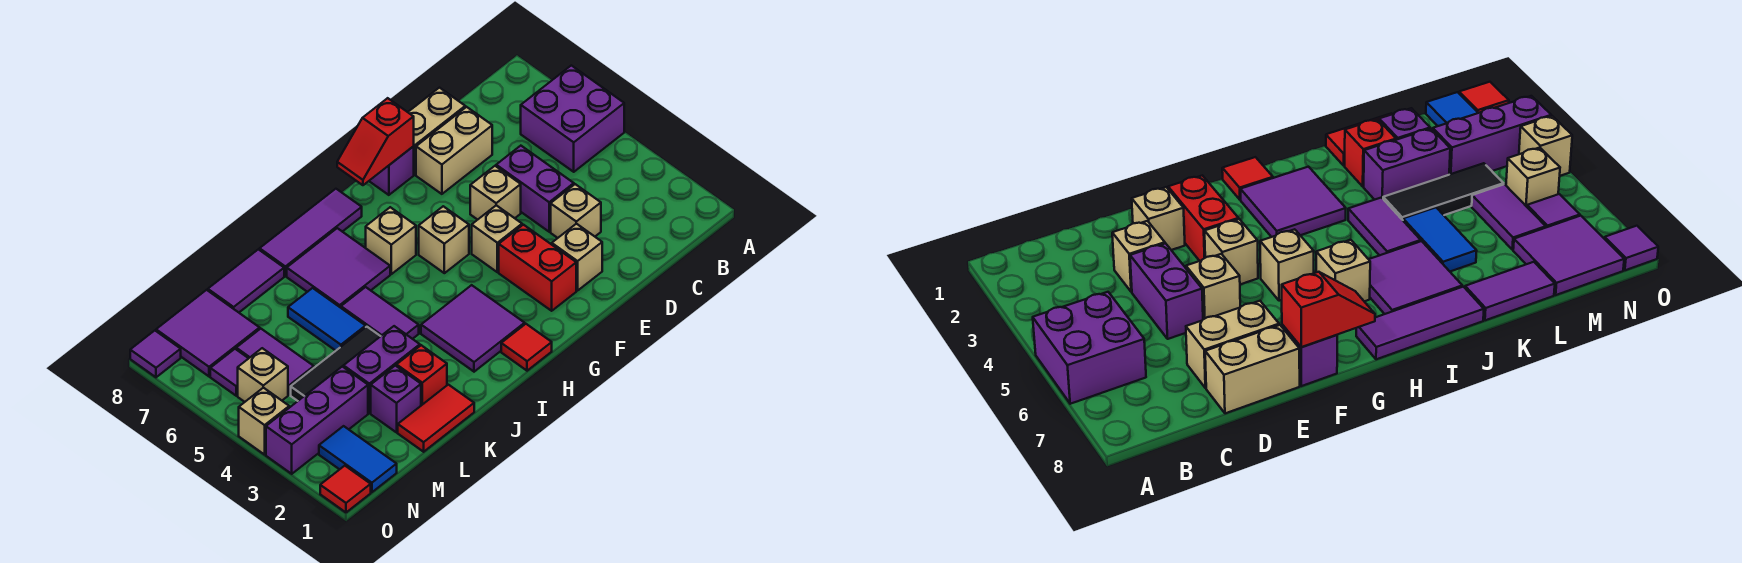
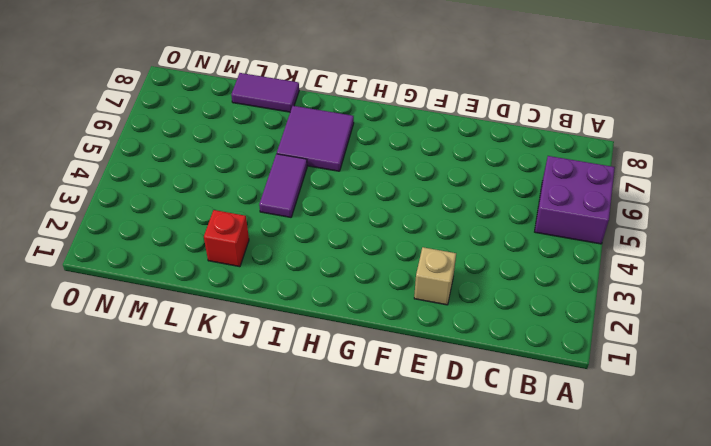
none -> tan brick D3 level 1
none -> purple brick D4:D5 level 1
none -> tan brick D7:E7 level 1
none -> tan brick D8:E8 level 1

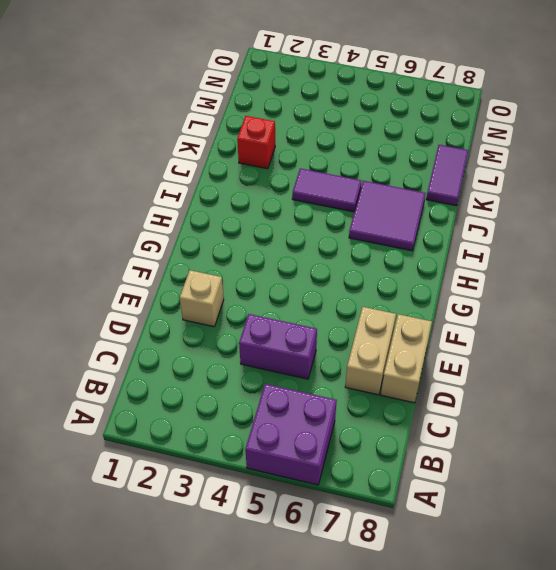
none -> tan brick D3 level 1
none -> tan brick E5 level 1
none -> red brick F2:F3 level 1
none -> tan brick F4 level 1

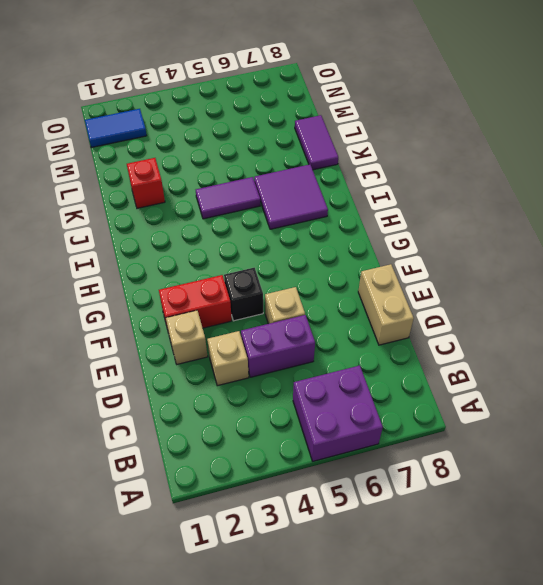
black brick F4 level 1 -> tan brick F4 level 1
none -> tan brick D7:E7 level 1
none -> purple brick F8 level 1
none -> tan brick G5 level 1
none -> red tile H1 level 1

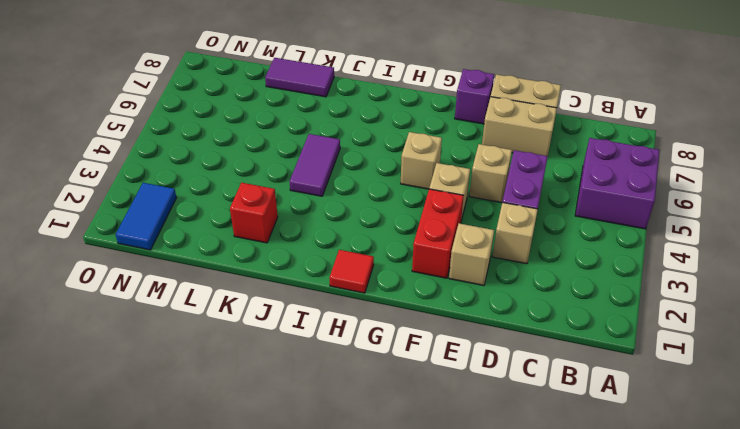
none -> purple tile H2:I3 level 1
none -> tan brick H6 level 1
none -> purple tile H8:J8 level 1
none -> purple tile I6:J7 level 1

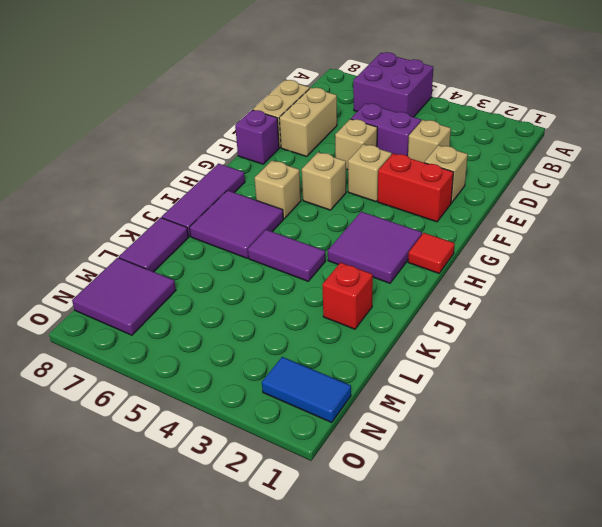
none -> red tile K1:L1 level 1
none -> purple brick K3:L3 level 1
none -> black tile K4:M4 level 1
none -> blue tile K5:K6 level 1

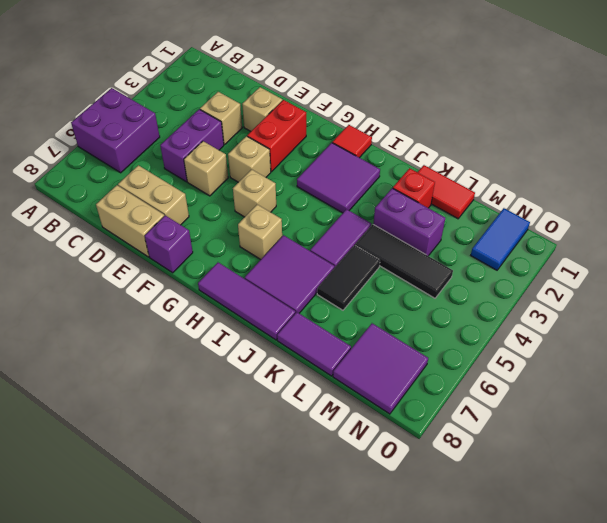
black tile K5:K6 level 1 -> blue tile K5:K6 level 1
none -> purple brick L2 level 1
none -> purple brick M3:O3 level 1
none -> purple tile M5:M6 level 1
none -> tan brick N5 level 1

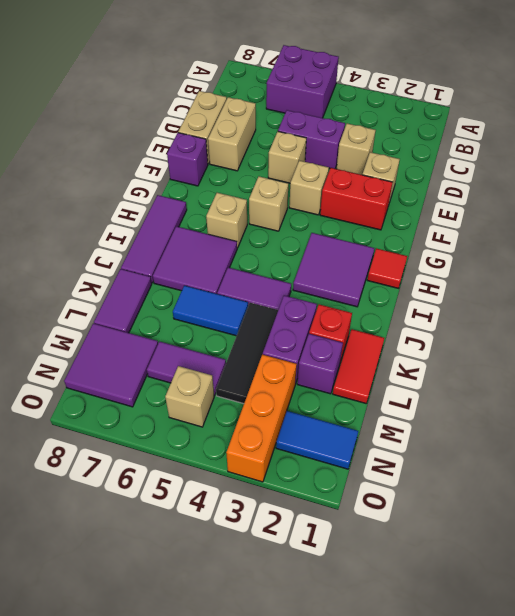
orange brick M3:O3 level 1 -> purple brick M3:O3 level 1
none -> purple tile N6 level 1
none -> red tile O1 level 1
none -> tan brick O4 level 1
none -> purple tile O8 level 1

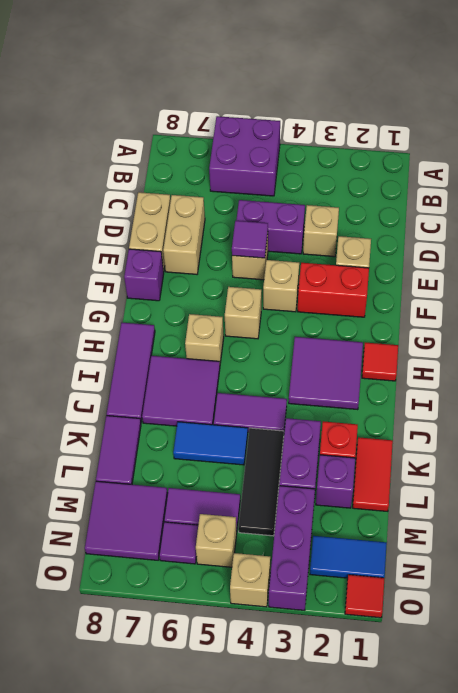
purple tile E5 level 2 -> purple tile O8 level 1
none -> red slope F8:G8 level 2 top F

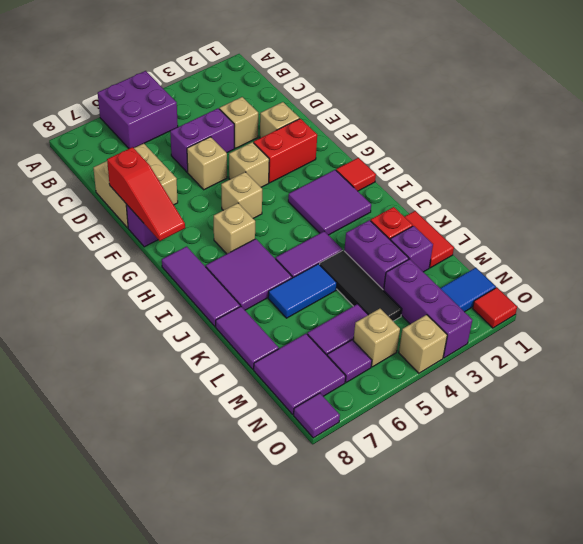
red slope E8:G8 level 2 top E -> red slope F8:G8 level 2 top F

